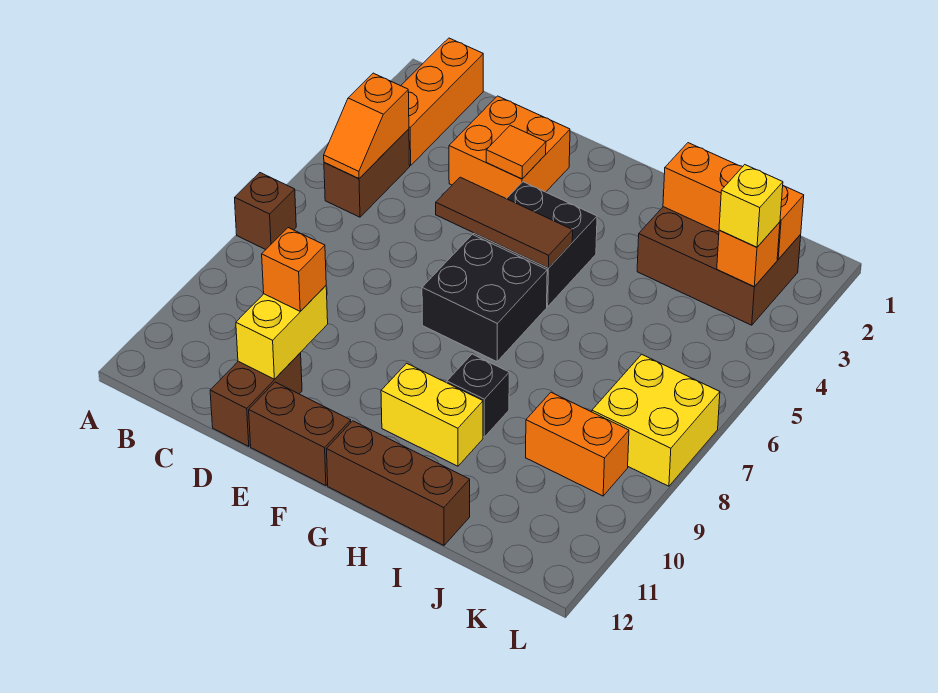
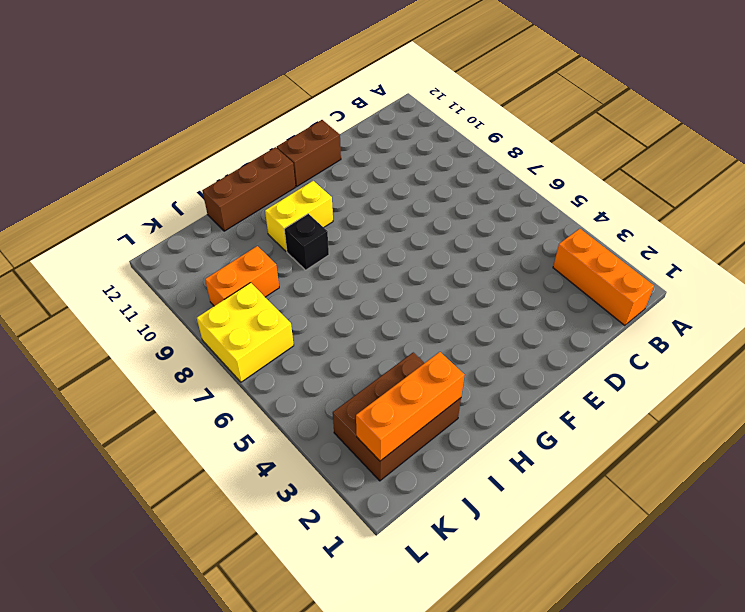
none -> brown brick A7 level 1
none -> brown brick B4:B5 level 1
none -> orange brick D2:E3 level 1

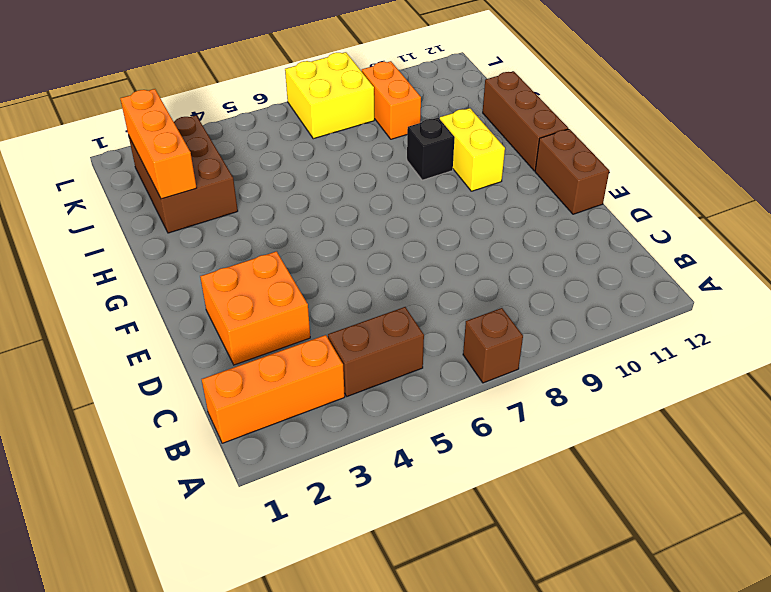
none -> brown brick D11:D12 level 1
none -> black brick F4:G5 level 1
none -> black brick F6:G7 level 1

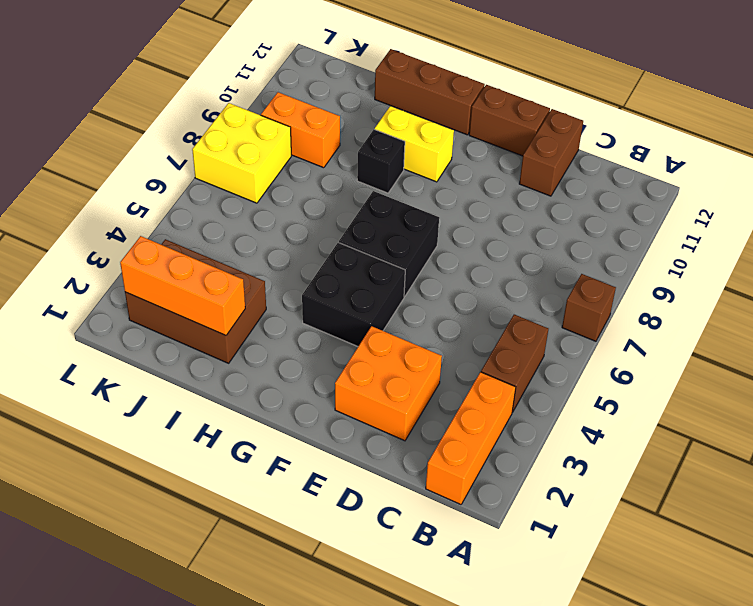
none -> orange slope B4:B5 level 2 top 4
none -> yellow brick D10:D11 level 2
none -> orange tile E3 level 2

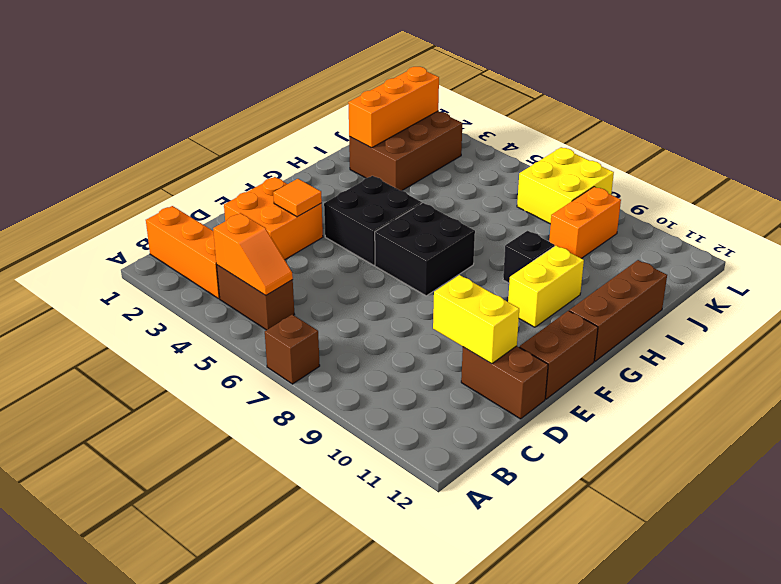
none -> brown tile E5:G5 level 2
none -> orange brick K3 level 2
none -> orange brick D10 level 3

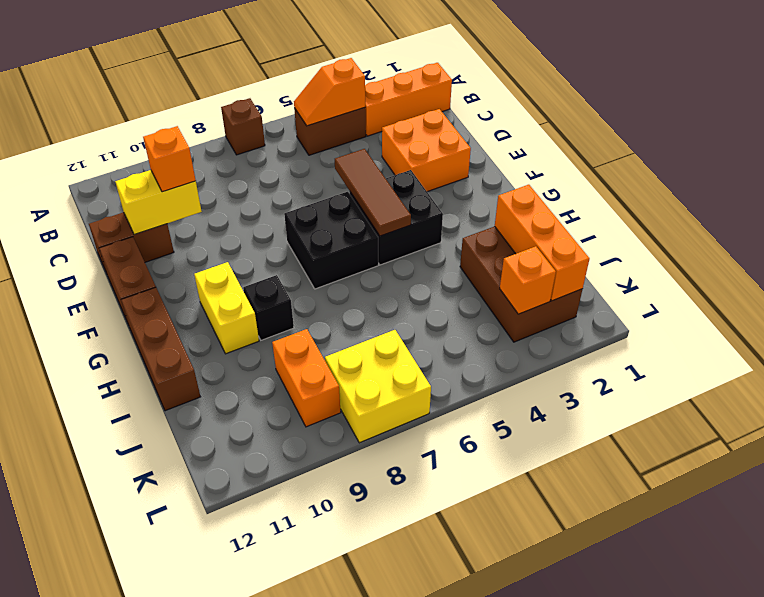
none -> orange tile E3 level 2
none -> yellow brick K3 level 3

